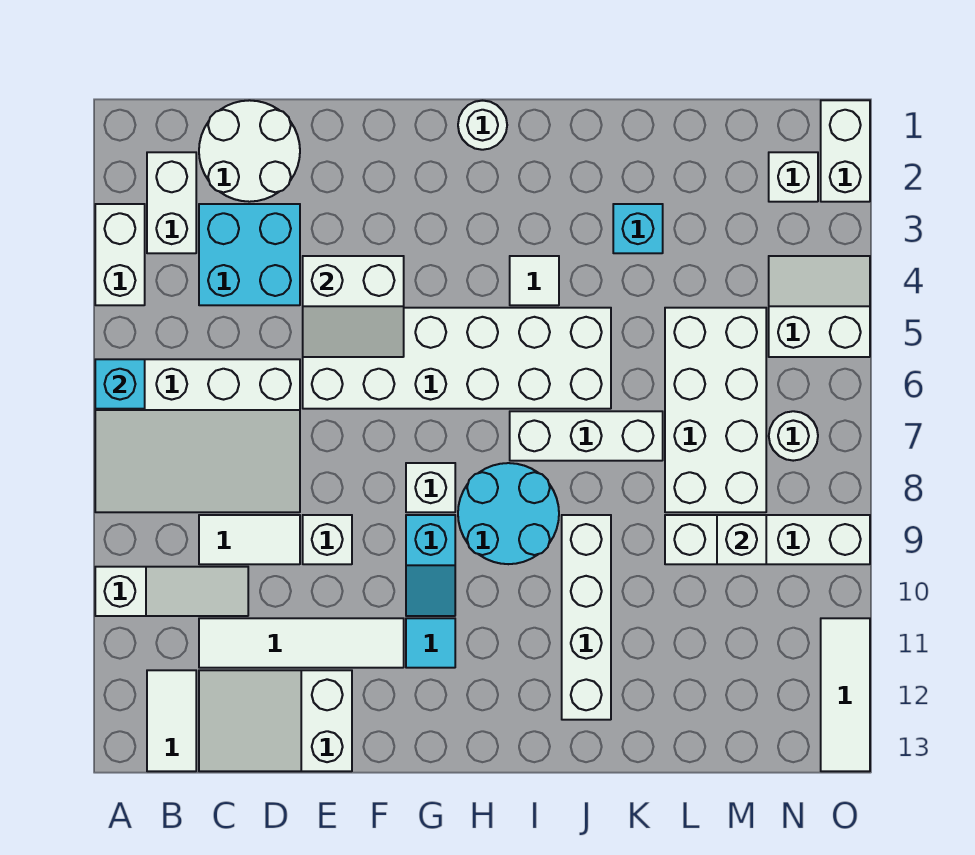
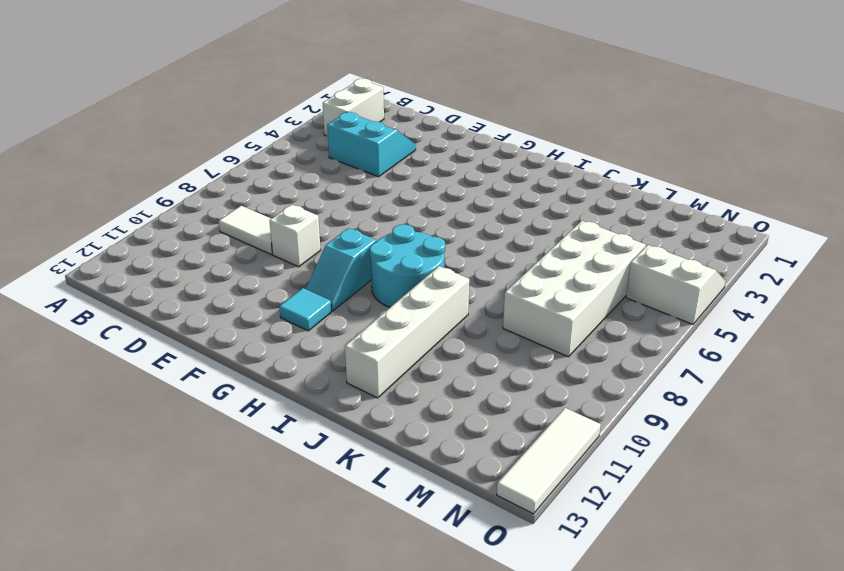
cyan slope C3:D4 level 1 top 4 -> cyan brick C3:D4 level 1
none -> white brick A3:A4 level 1
none -> white slope A6:D8 level 1 top 6
none -> white slope A10:C10 level 1 top A
none -> white tile B12:B13 level 1

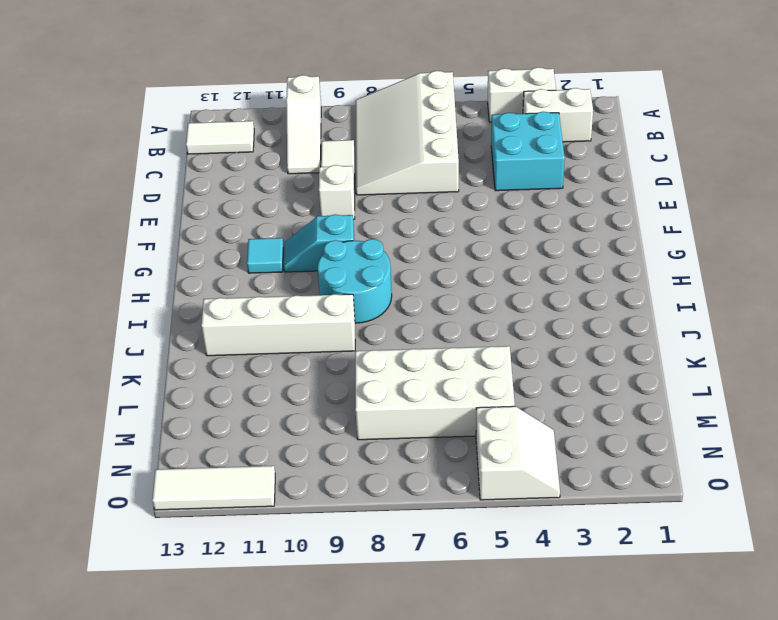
none -> white round brick C1:D2 level 1
none -> white tile C11:F11 level 1
none -> white slope C12:E13 level 1 top E
none -> white brick E5:J6 level 1

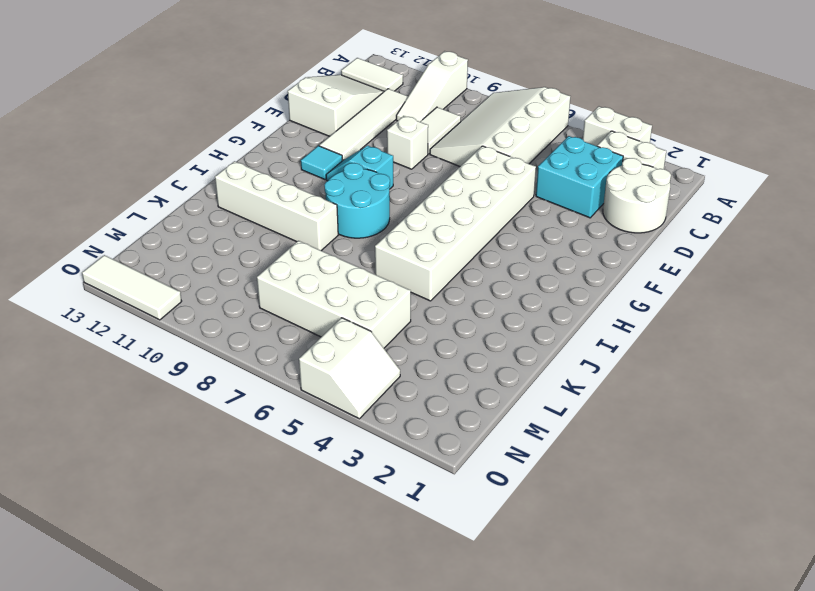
none -> white brick G8 level 1
none -> white round brick H1 level 1
none -> white tile I4 level 1
none -> white brick I7:K7 level 1

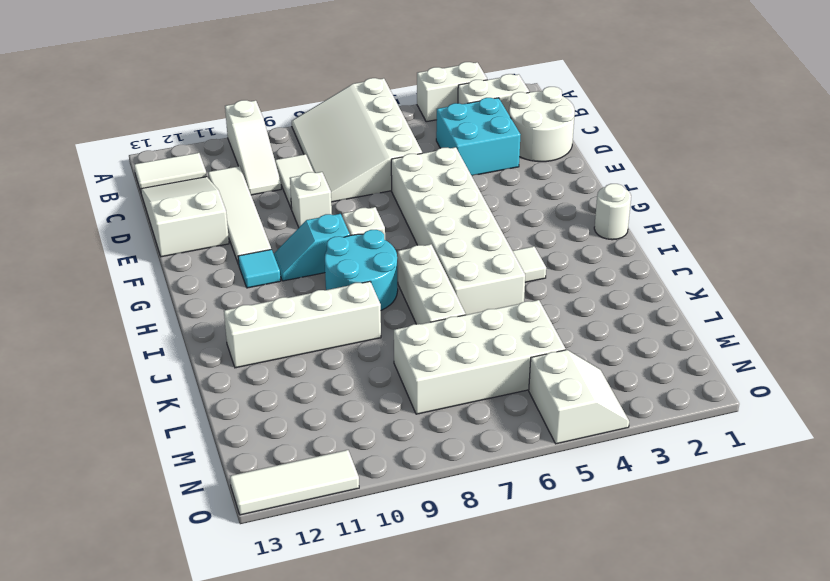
none -> cyan brick K3 level 1
none -> white brick L9:O9 level 1
none -> white brick N2 level 1
none -> white round brick N7 level 1

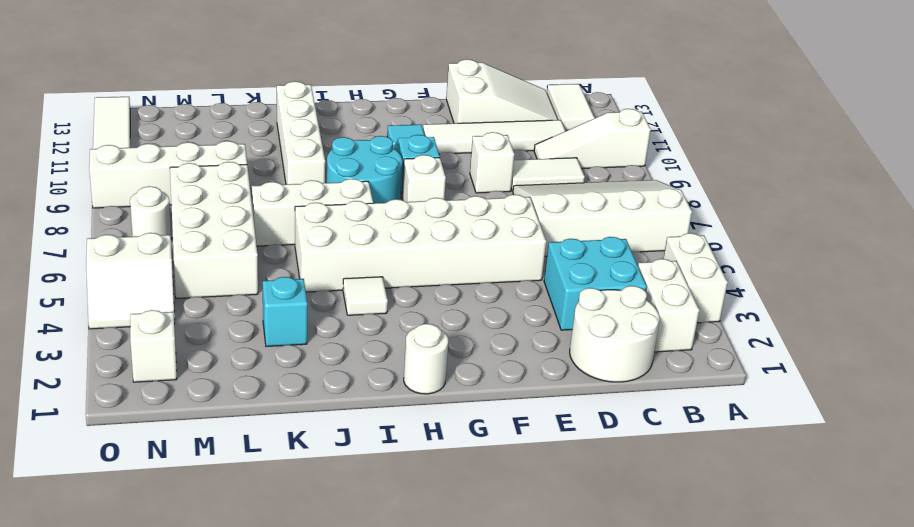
none -> white brick O1:O2 level 1
none -> cyan brick A6 level 2
none -> white slope E4:F5 level 2 top 4
none -> white brick M9 level 2

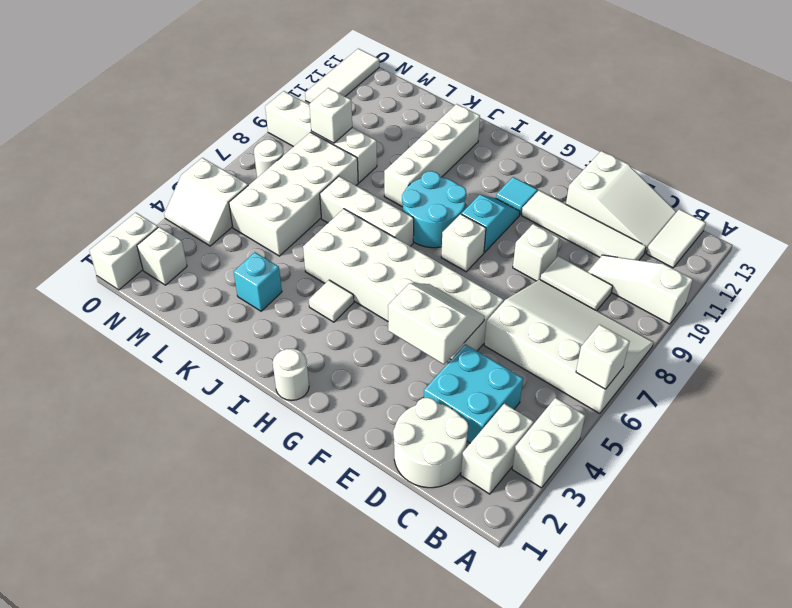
white brick A6 level 2 -> cyan brick A6 level 2

